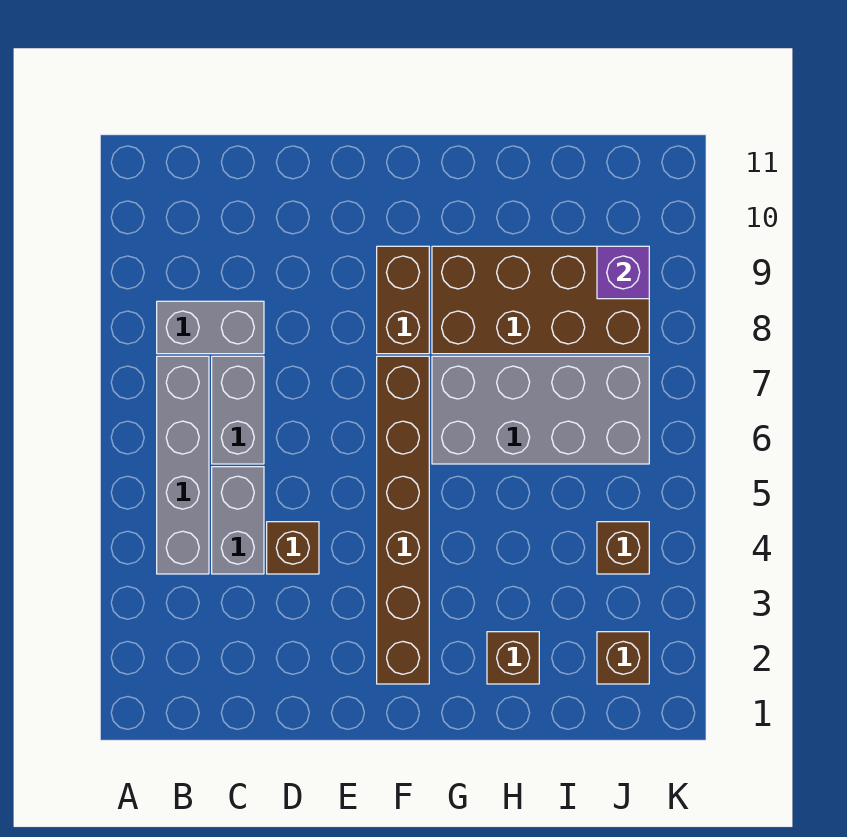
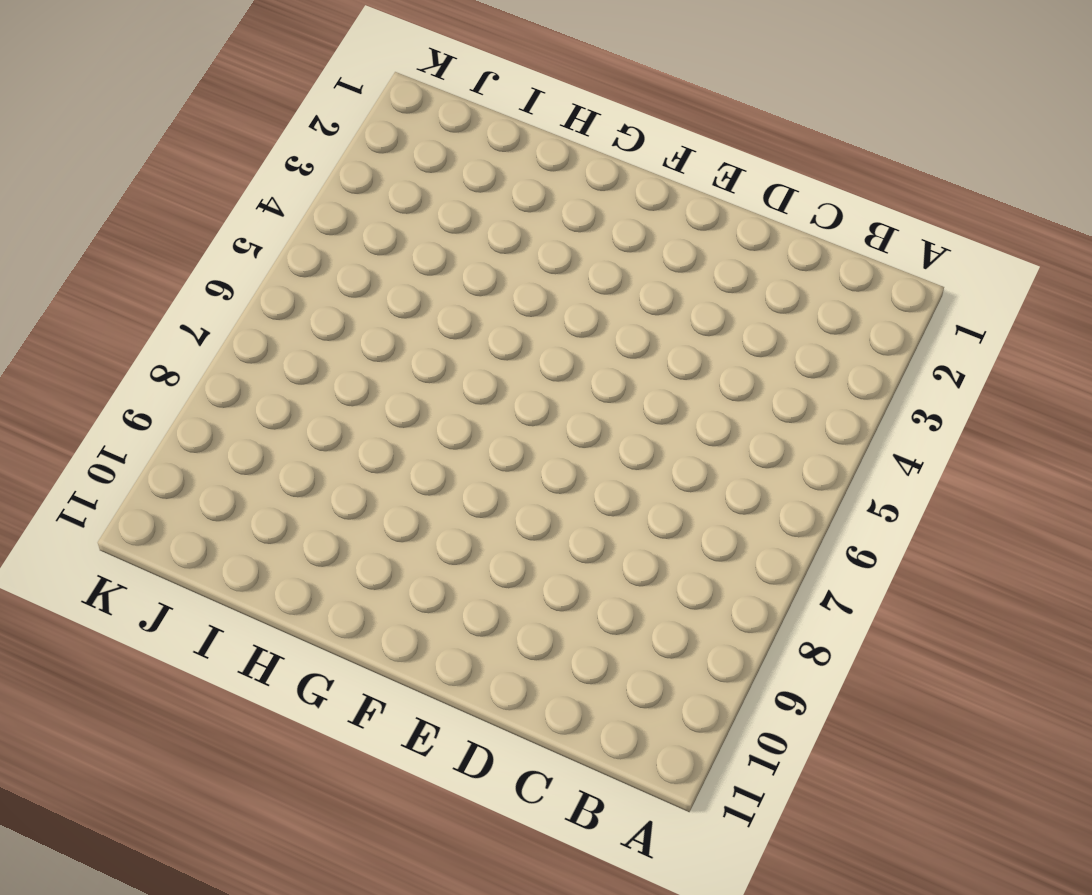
none -> grey brick B4:B7 level 1
none -> grey brick B8:C8 level 1
none -> grey brick C4:C5 level 1

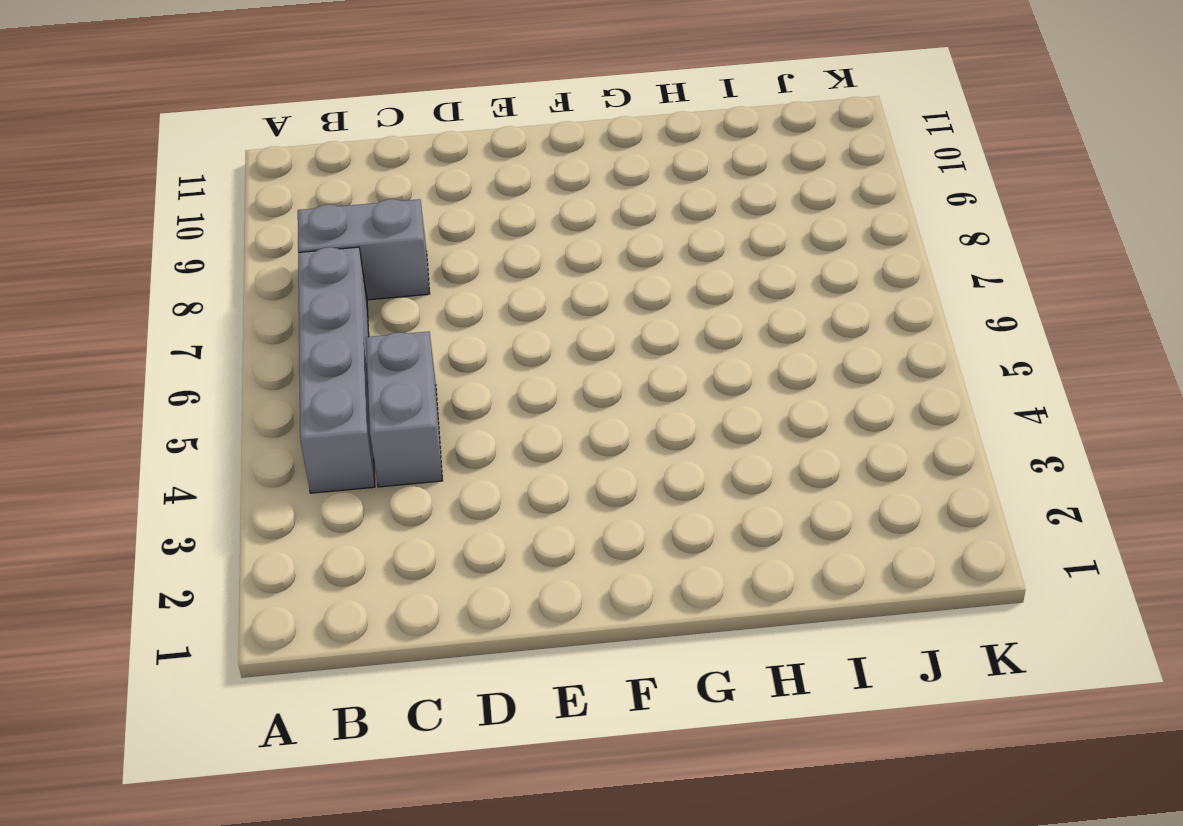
none -> grey brick C6:C7 level 1
none -> brown brick D4 level 1
none -> brown brick F2:F7 level 1

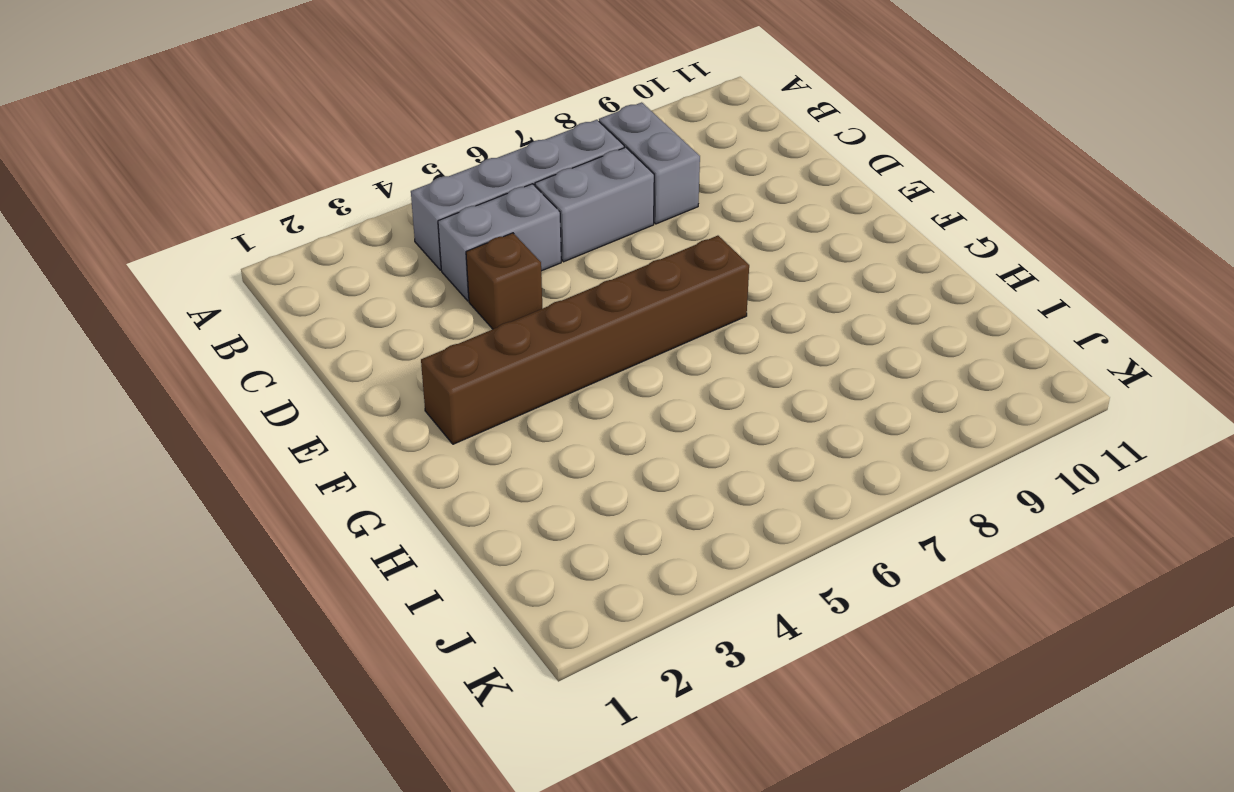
none -> brown brick F8:F9 level 1
none -> grey brick G6:J7 level 1
none -> brown brick G8:J9 level 1

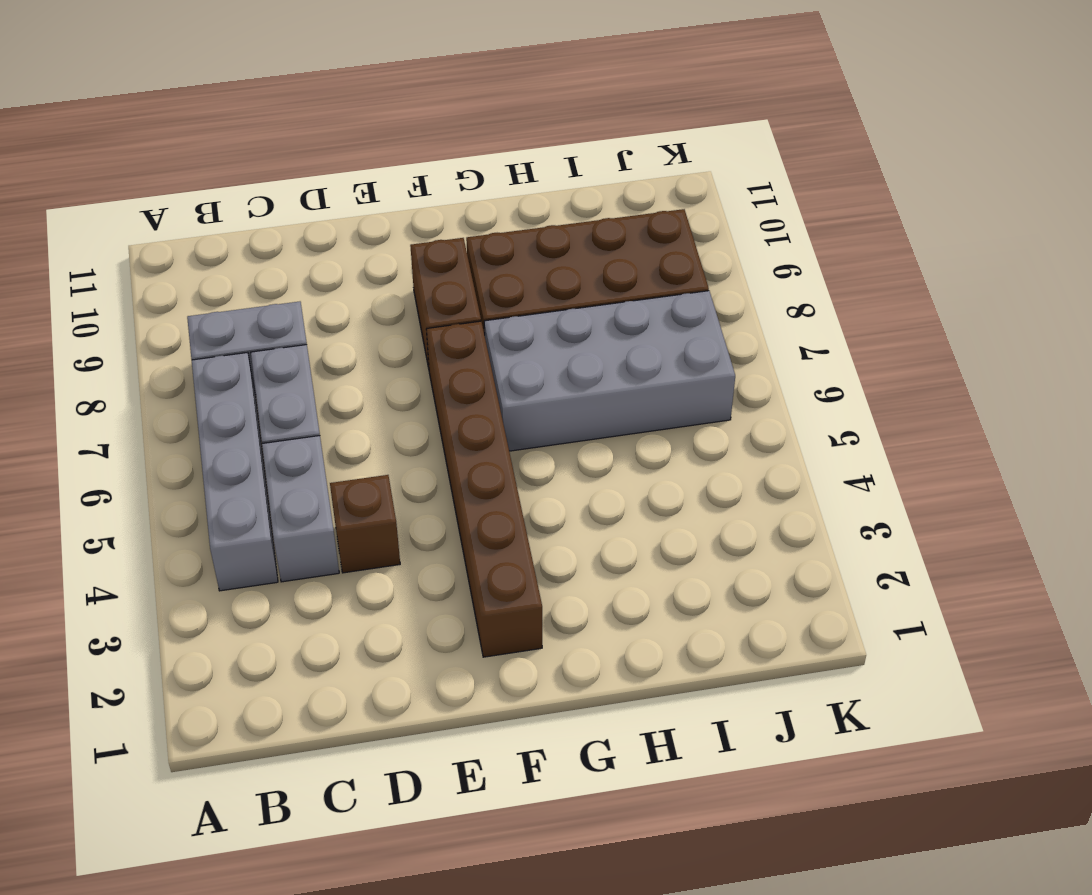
none -> brown brick H2 level 1
none -> brown brick J2 level 1
none -> brown brick J4 level 1

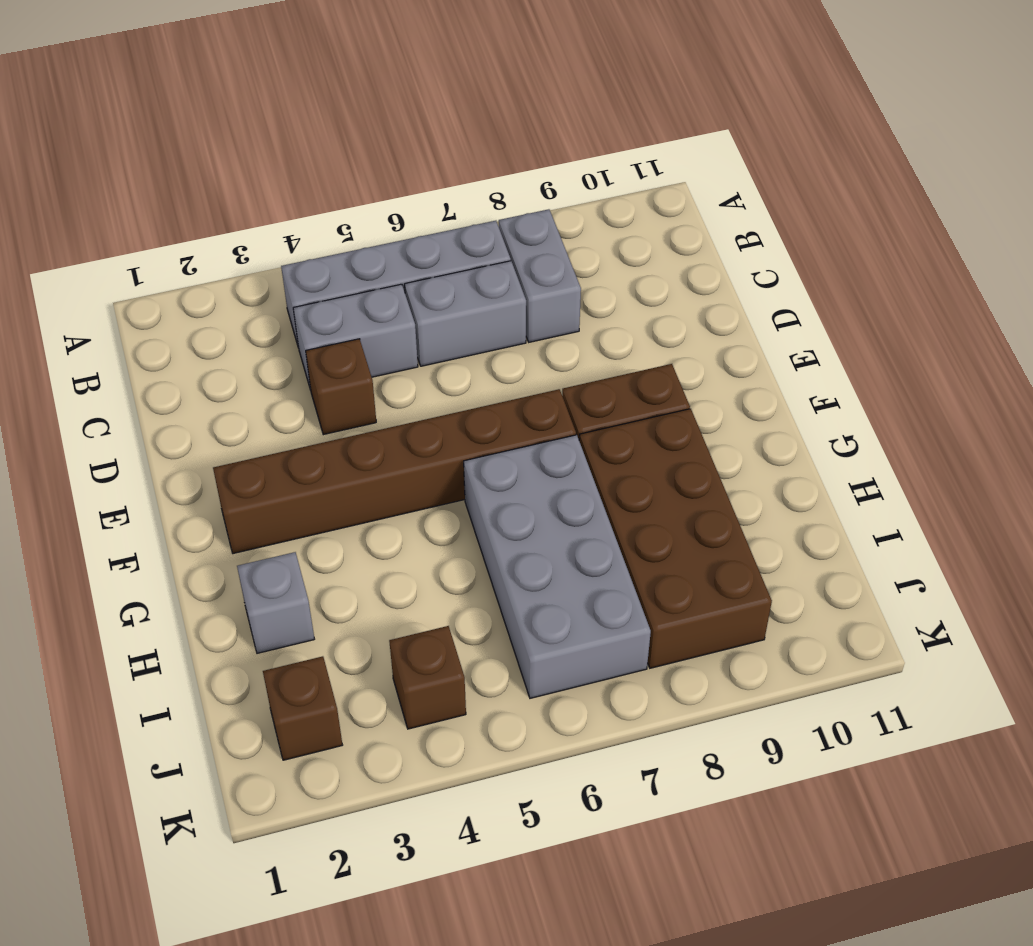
grey brick H2 level 1 -> brown brick H2 level 1
none -> purple brick J9 level 2

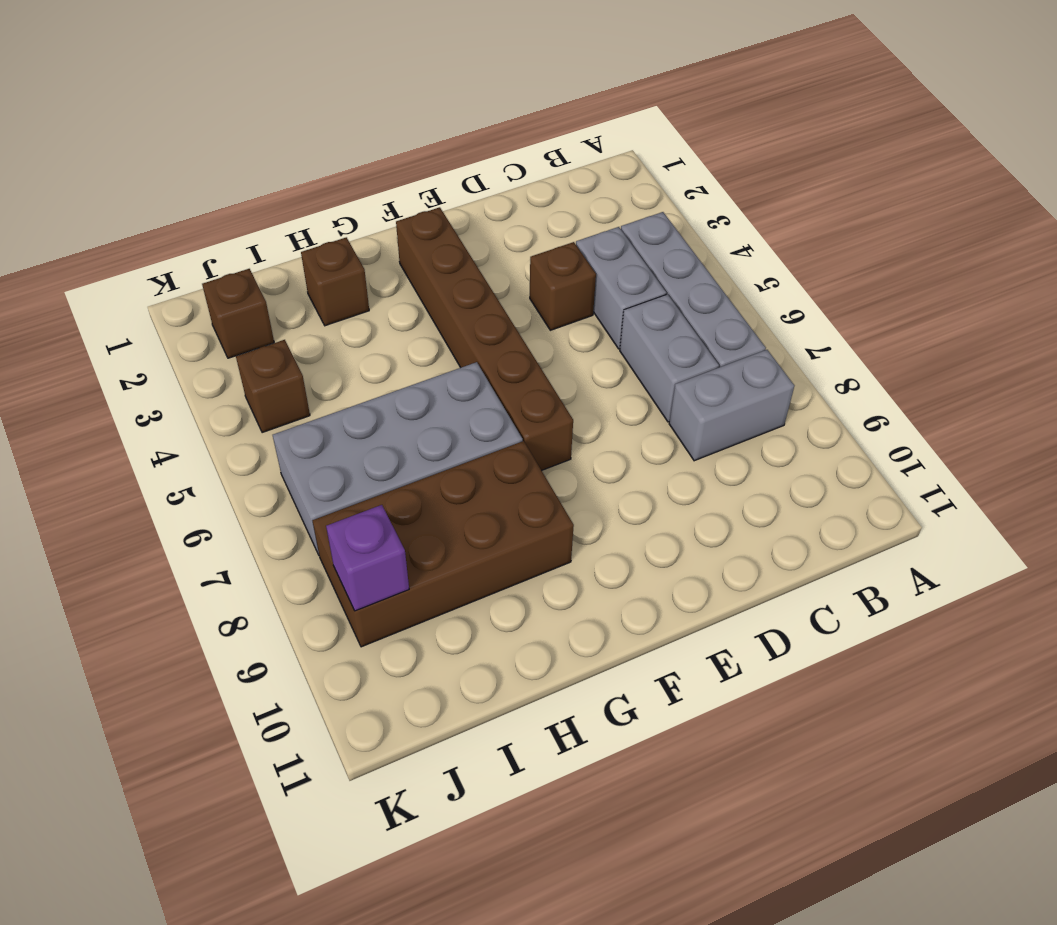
none -> brown brick F8:F9 level 1

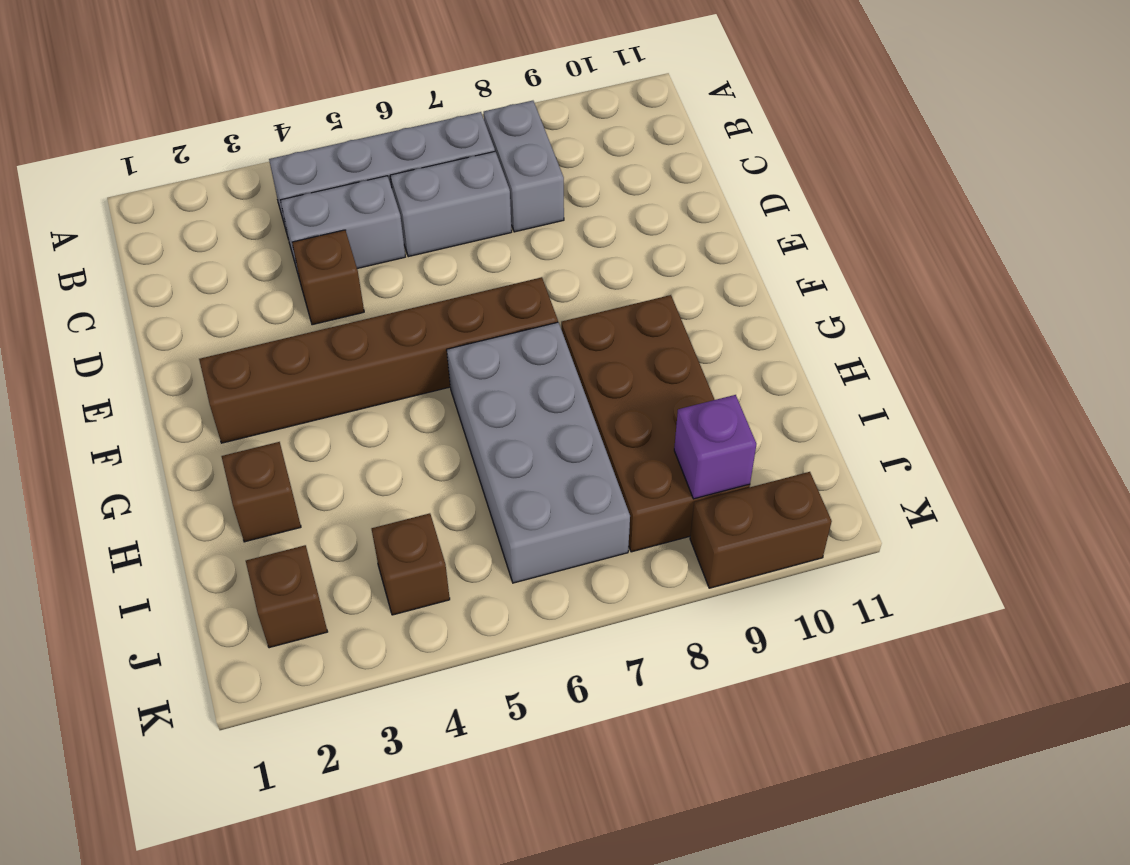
brown brick K9:K10 level 1 -> brown brick F8:F9 level 1

